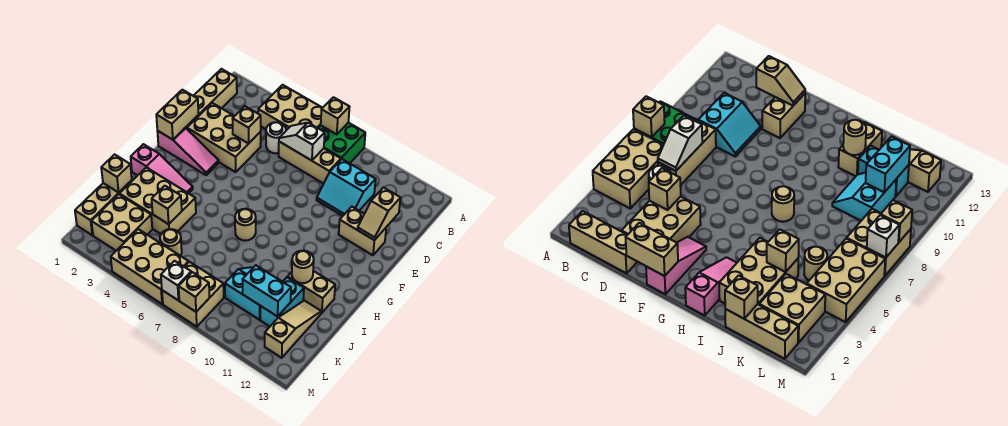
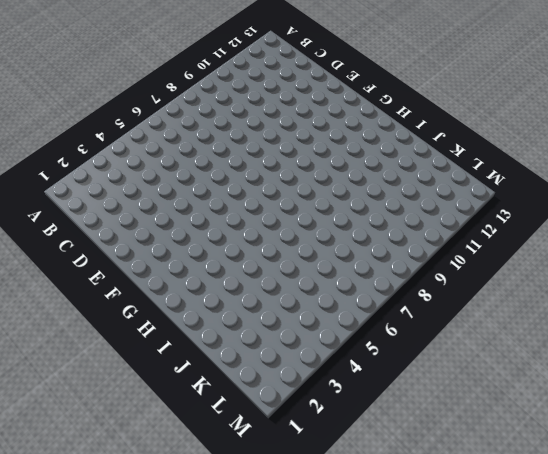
none -> tan brick A4:B6 level 1
none -> green brick A7:B8 level 1
none -> tan brick B1:D1 level 1
none -> white round brick C5 level 1

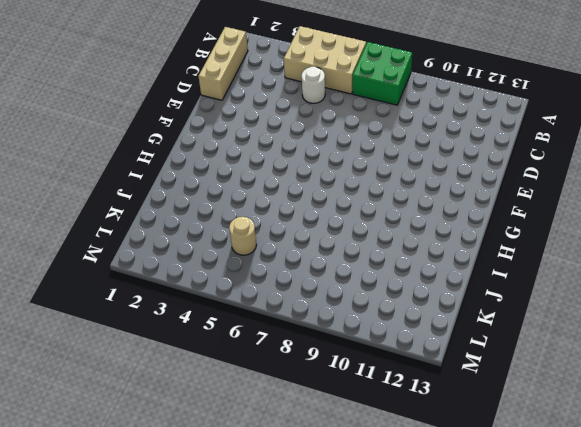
none -> tan brick C6:C8 level 1
none -> cyan slope C9:D10 level 1 top C
none -> tan brick D2:E4 level 1
none -> tan brick E11:E12 level 1

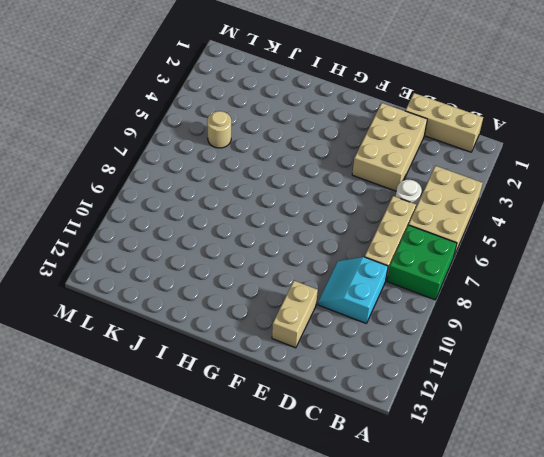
none -> pink slope F1:F3 level 1 top 1
none -> pink slope H1:H3 level 1 top 1
none -> tan round brick H7 level 1
none -> tan brick I2:J4 level 1

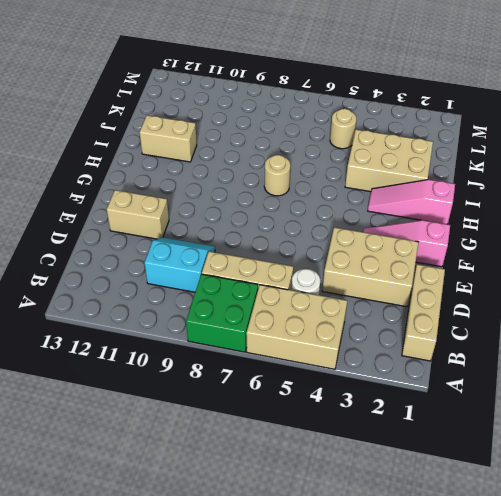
none -> tan brick J1:L1 level 1
none -> cyan slope J9:K10 level 1 top K
none -> cyan brick J11:K11 level 1
none -> tan slope J12:L12 level 1 top L

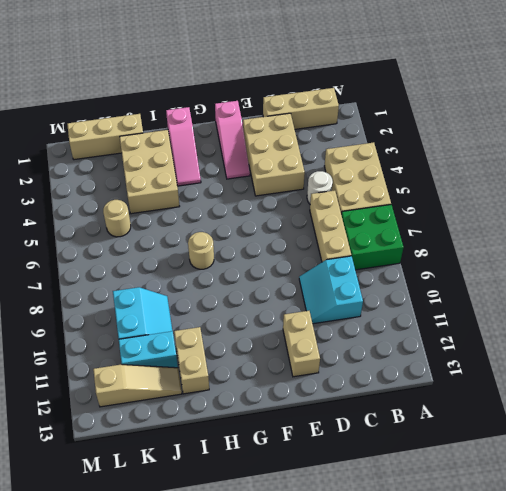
none -> tan brick K2:L3 level 1
none -> tan brick L4:M6 level 1
none -> tan brick L7:M8 level 1
none -> tan brick A7 level 2

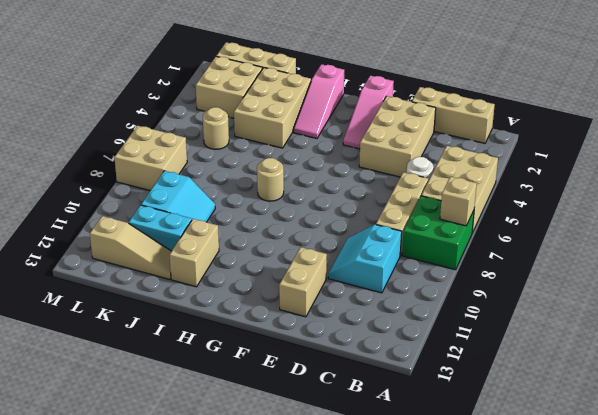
none -> tan brick L4:M6 level 1
none -> white slope C6:C7 level 2 top 7
none -> tan brick D4 level 2
none -> tan slope D12:E12 level 2 top D

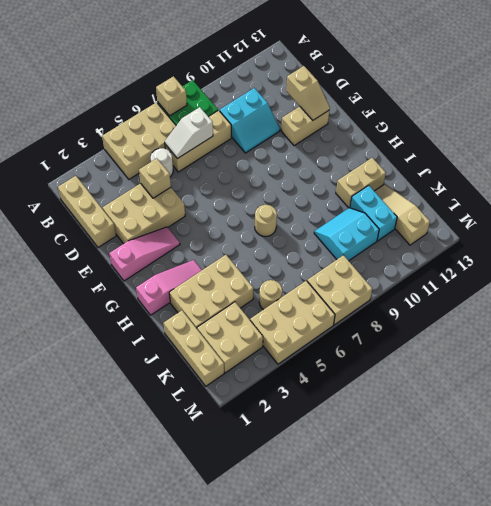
none -> tan brick E1:F1 level 2
none -> tan round brick I11 level 2
none -> tan brick J1 level 2
none -> tan brick J4 level 2

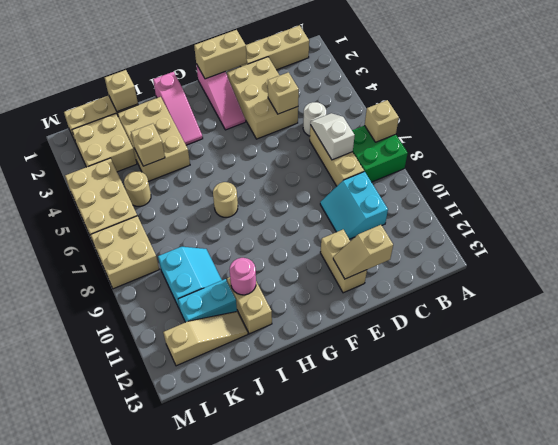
pink round brick I11 level 2 -> tan round brick I11 level 2
none -> tan brick A4:B6 level 1
none -> cyan brick K10:K11 level 2
none -> white brick M7 level 2
none -> tan brick M8 level 2

